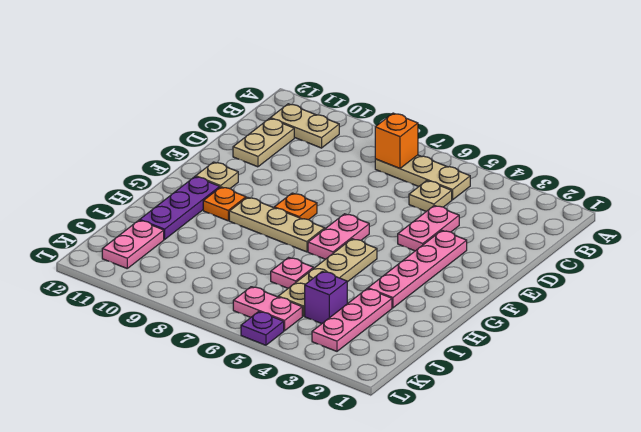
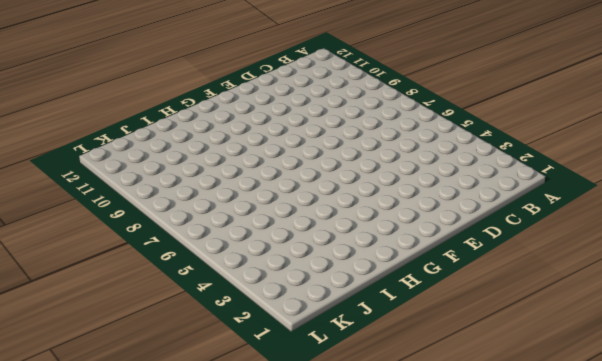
none -> tan plate B5:B7 level 1
none -> tan plate B10:B11 level 1
none -> tan plate C5 level 1

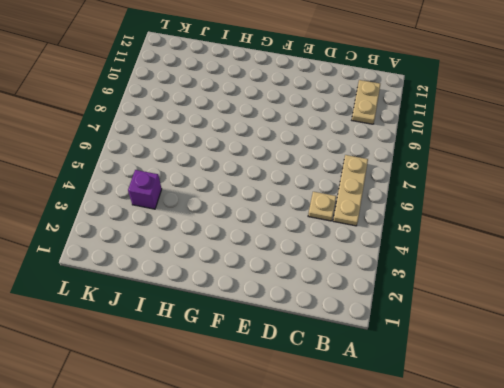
none -> tan plate C11:D11 level 1
none -> pink plate D4:E4 level 1
none -> pink plate E3:H3 level 1

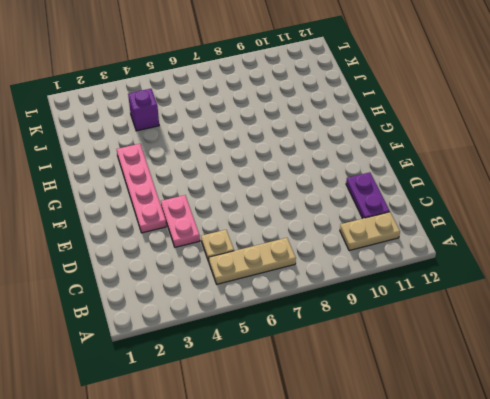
purple plate C11:D11 level 1 -> tan plate C11:D11 level 1
none -> pink plate F6:G6 level 1
none -> orange plate F8 level 1
none -> tan plate F11 level 1

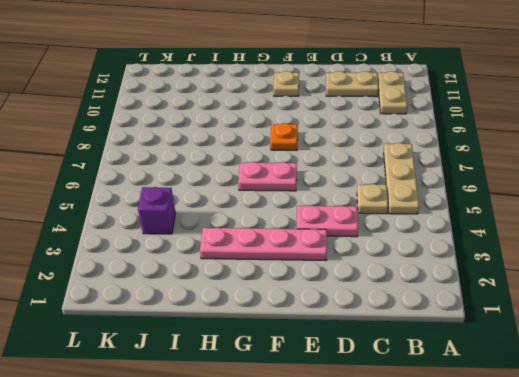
none -> tan plate G5:J5 level 1
none -> tan plate G7:G9 level 1
none -> orange plate G10 level 1

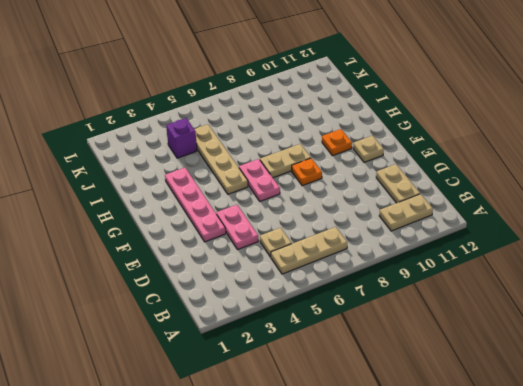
tan plate G7:G8 level 1 -> tan plate G7:G9 level 1
none -> purple plate G11:I11 level 1
none -> pink plate I3:K3 level 1
none -> pink plate I6 level 1

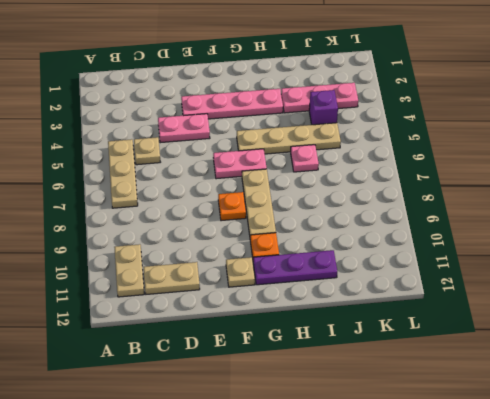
none -> pink plate J11:K11 level 1
none -> pink plate K5:K6 level 1
none -> purple plate L5 level 1

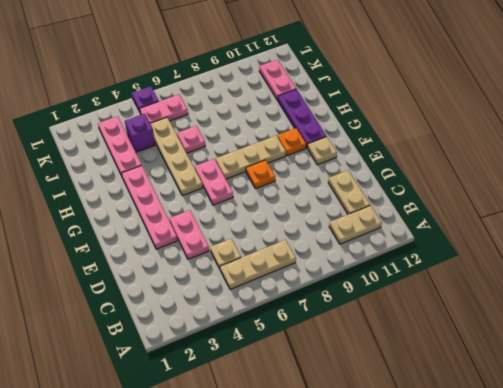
none -> orange brick B7 level 2

